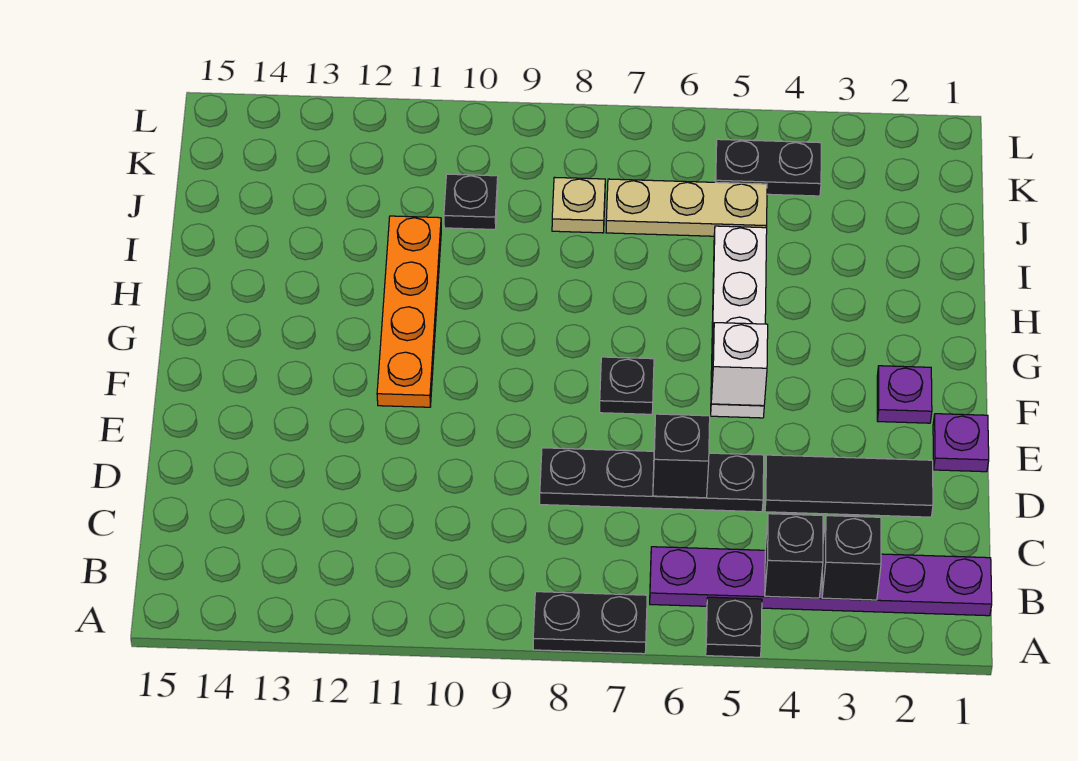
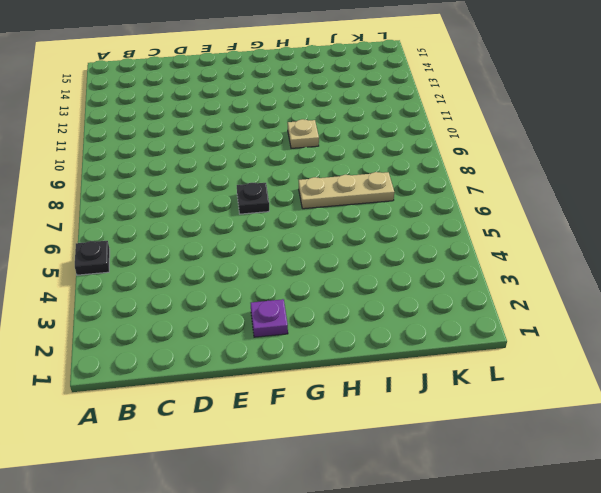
tan plate H7:J7 level 1 -> tan plate J5:J7 level 1
tan plate H10 level 1 -> tan plate J8 level 1
none -> black plate A7:A8 level 1
none -> purple plate B1:B6 level 1
none -> black tile D2:D4 level 1

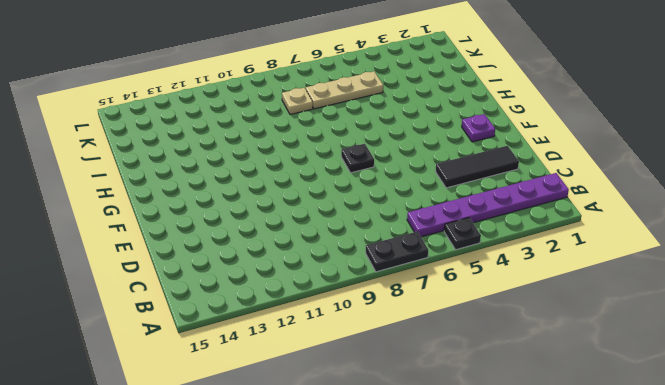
none -> black plate D5:D8 level 1
none -> purple plate E1 level 1
none -> white plate F5:I5 level 1

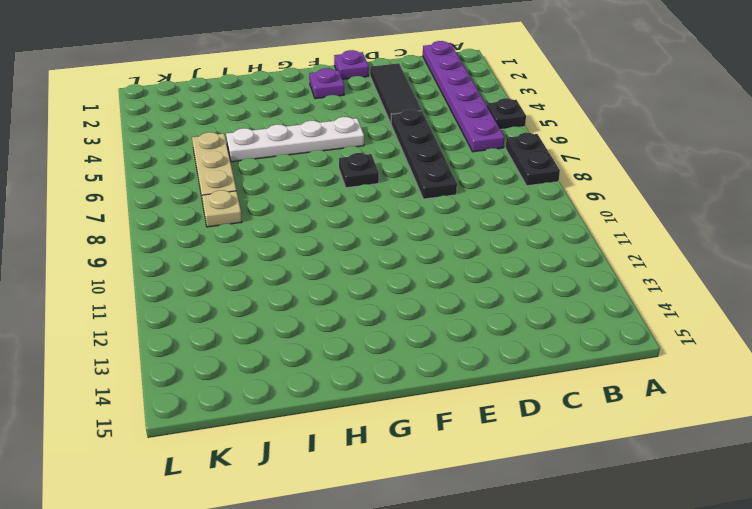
none -> orange plate F11:I11 level 1
none -> black plate J10 level 1
none -> black plate K4:K5 level 1

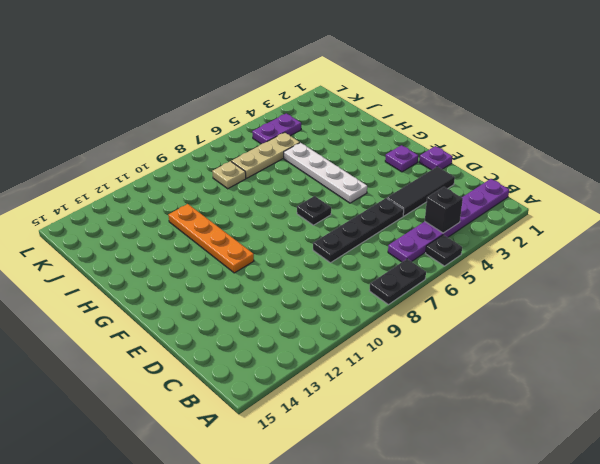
purple plate K4:K5 level 1 -> black plate K4:K5 level 1
none -> black plate J10 level 1
none -> black brick B3 level 2
none -> black brick D6 level 2

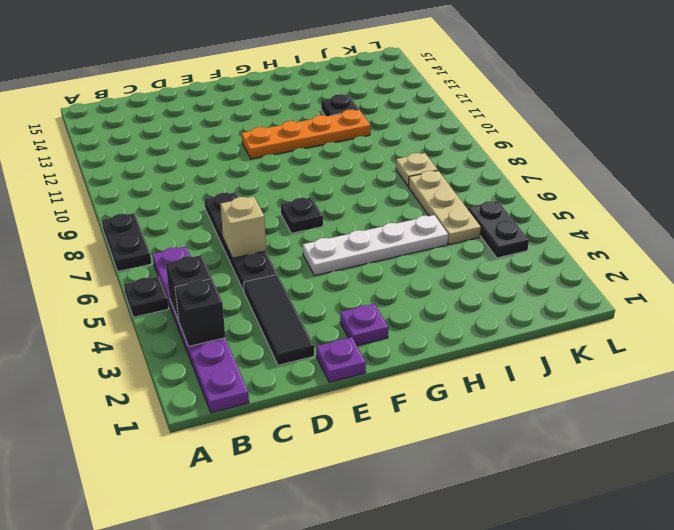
tan brick D6 level 2 -> black brick D6 level 2
black plate I12 level 1 -> black plate J10 level 1
none -> white brick F5 level 2

